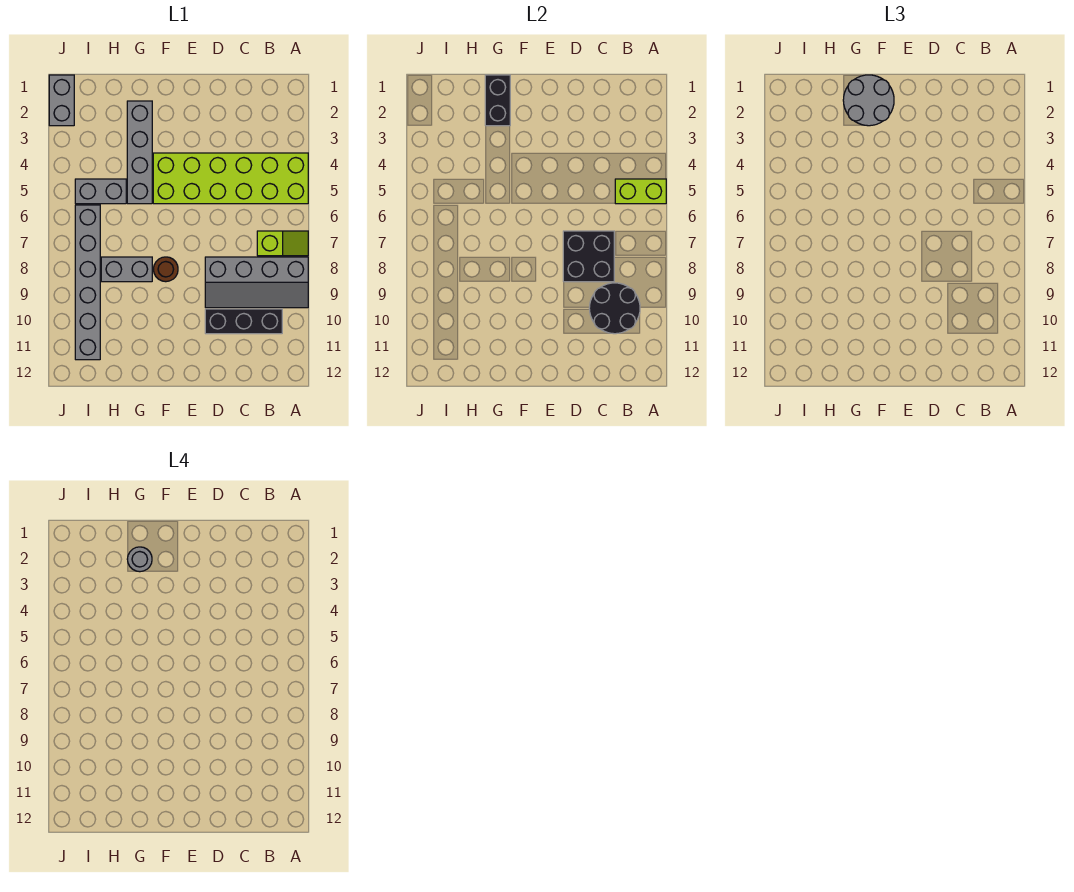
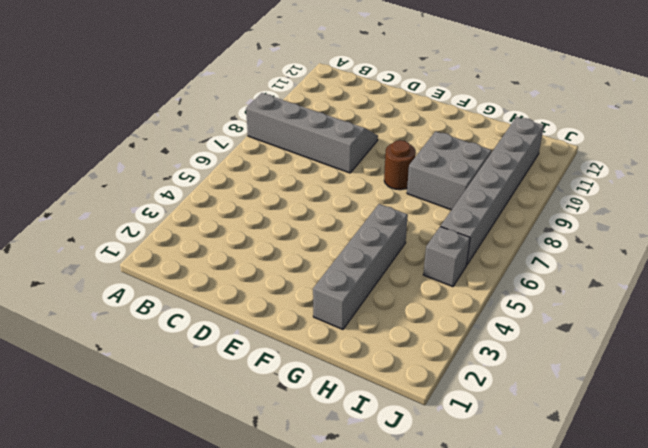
grey brick G8:H9 level 1 -> grey brick G8:H8 level 1
grey brick I5 level 1 -> grey brick H5:I5 level 1
none -> lime brick A4:F5 level 1
none -> lime slope A7:B7 level 1 top B
none -> black brick B10:D10 level 1

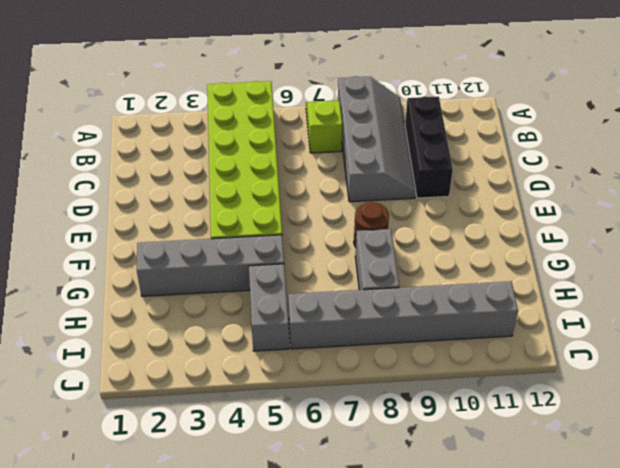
none -> grey brick J1:J2 level 1
none -> lime brick A5:B5 level 2
none -> black round brick B9:C10 level 2

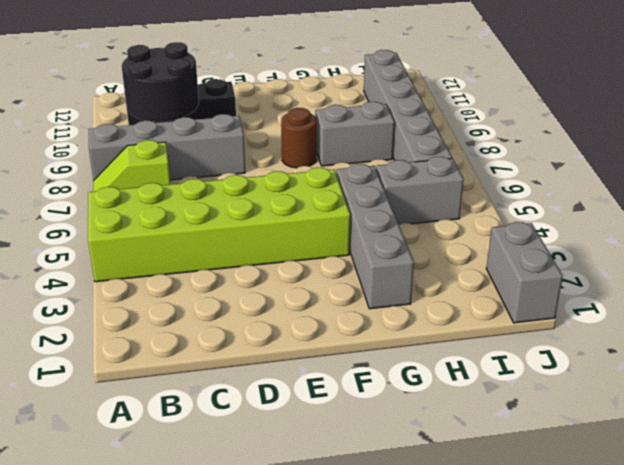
none -> lime brick A5:B5 level 2
none -> black brick C7:D8 level 2
none -> black brick G1:G2 level 2

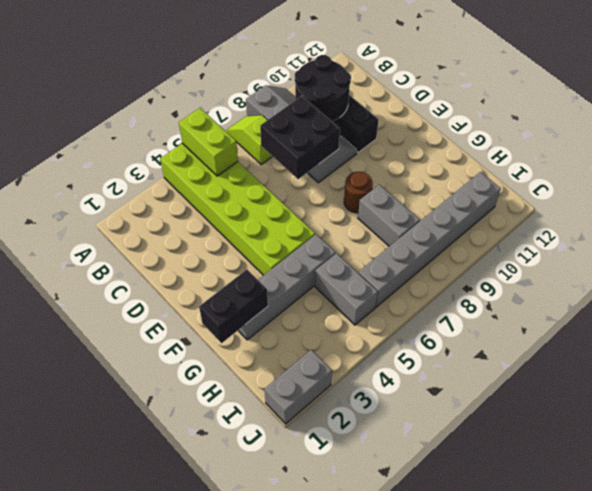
none -> grey round brick F1:G2 level 3
none -> grey round brick G2 level 4

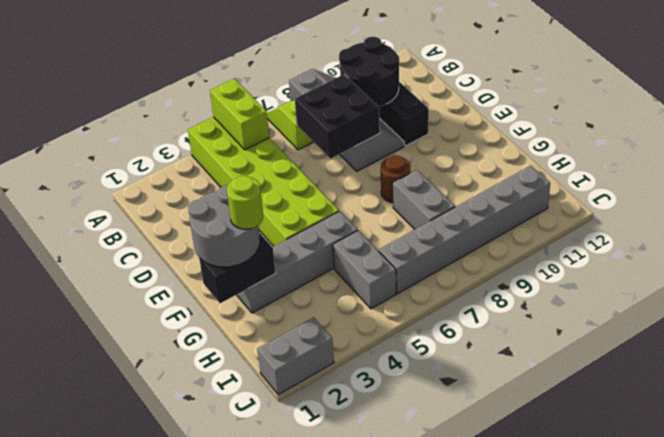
lime round brick G2 level 4 -> grey round brick G2 level 4

